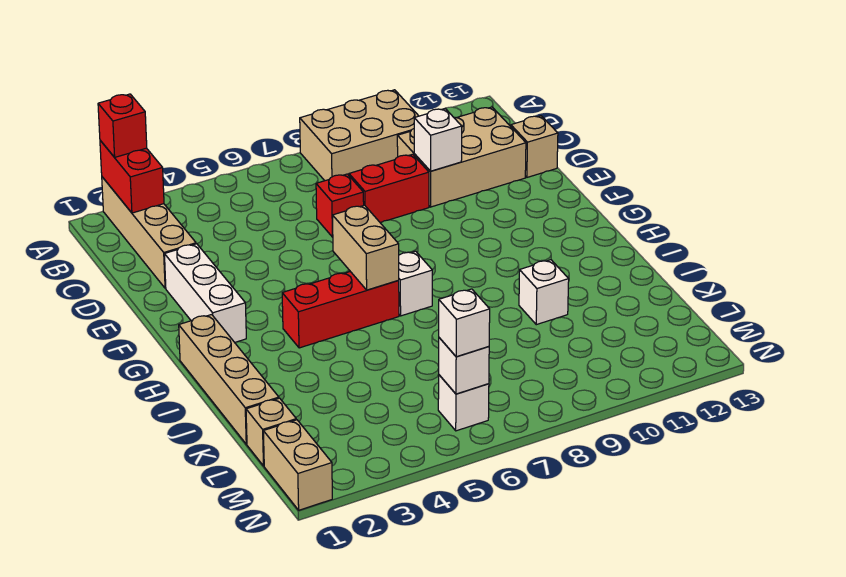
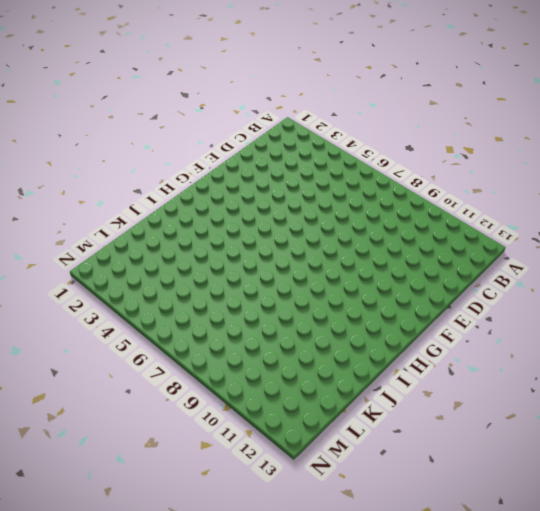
none -> tan brick A2:D2 level 1
none -> tan brick A8:B10 level 1
none -> tan brick C10:D12 level 1

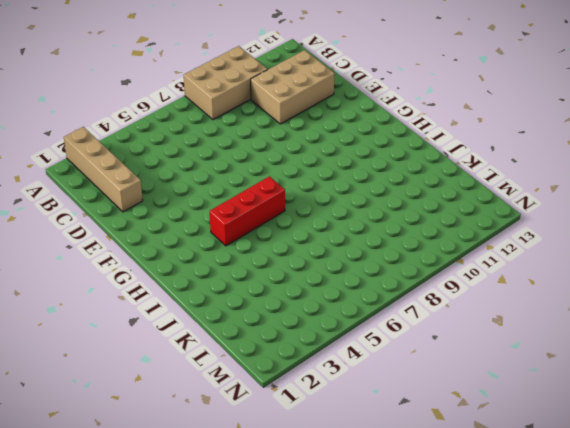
none -> red brick D7 level 1
none -> red brick D8:D9 level 1
none -> tan brick D13 level 1

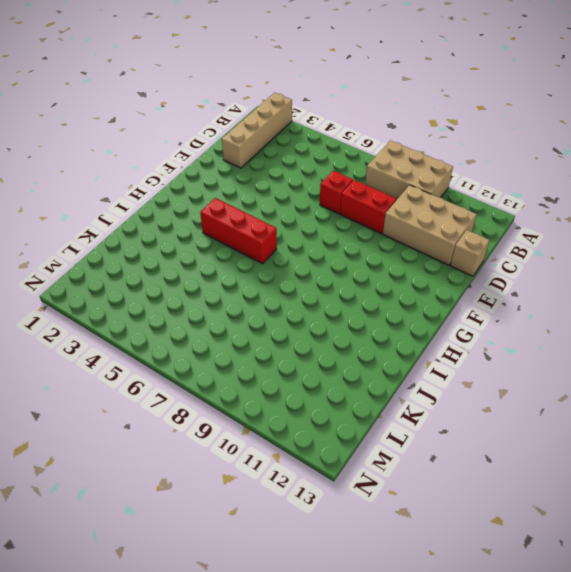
none -> white brick E2:G2 level 1
none -> tan brick H1:K1 level 1
none -> white brick H7 level 1

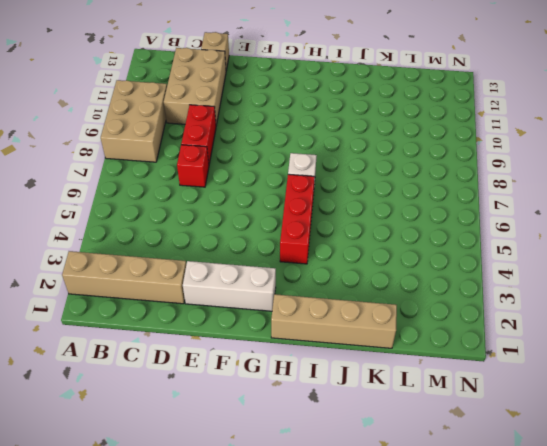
none -> white brick J10 level 1
none -> tan brick L1 level 1
none -> tan brick M1:N1 level 1

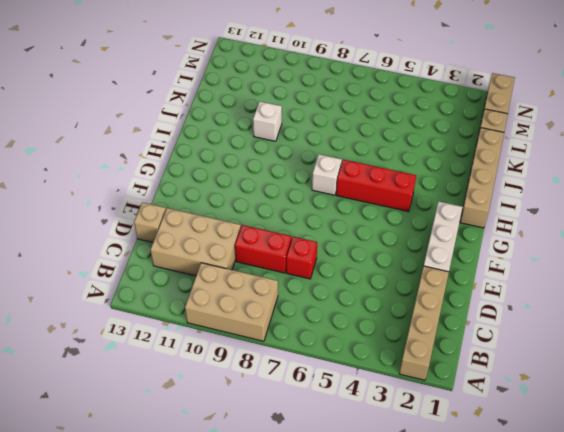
none -> white brick M6 level 1
none -> red brick A2:B2 level 2
none -> white brick D10 level 2

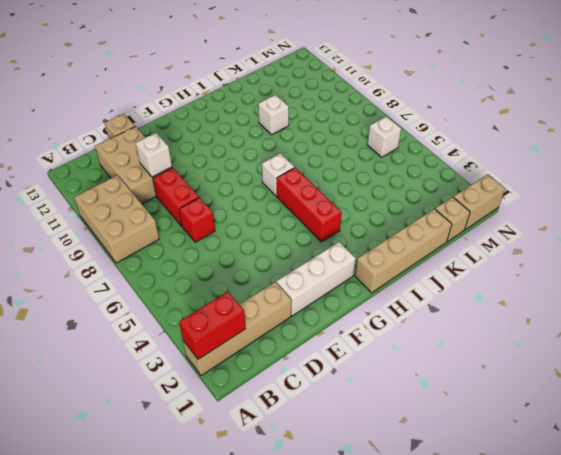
none -> tan brick G6:H6 level 2
none -> white brick M6 level 2
none -> red brick A2 level 3

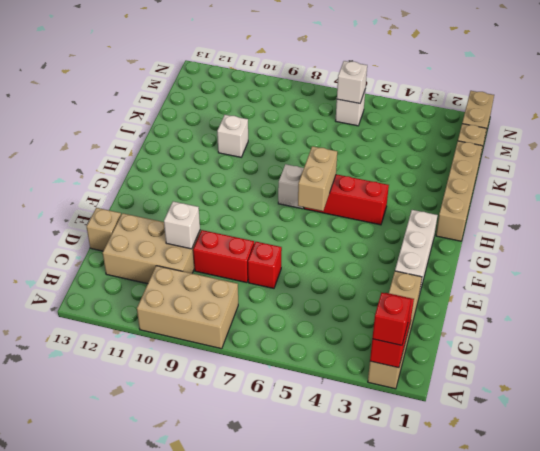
none -> white brick M6 level 3

